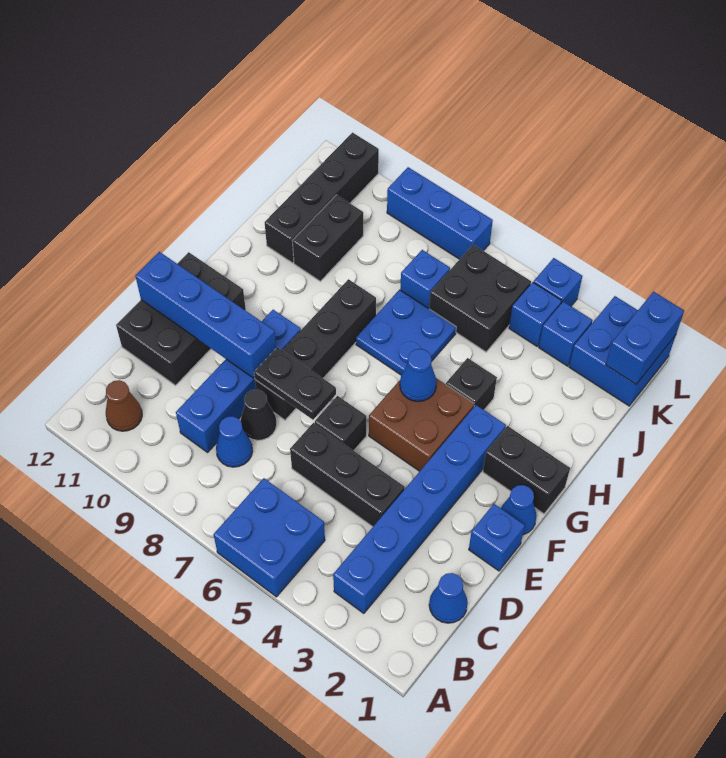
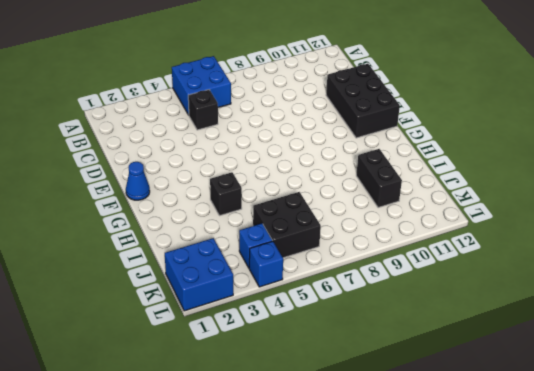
black brick C5 level 1 -> black brick E6 level 1
none -> blue brick B3:G3 level 1
none -> brown cone B11 level 1
none -> blue cone C1 level 1
none -> blue cone C8 level 1

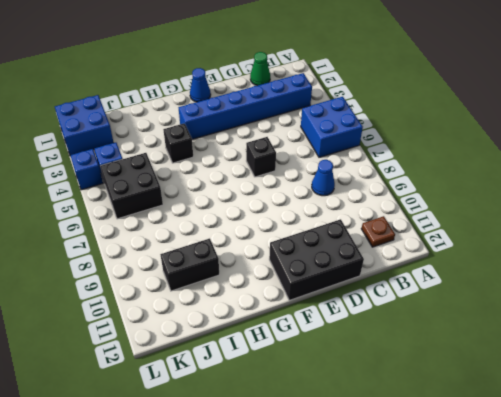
brown plate B11 level 1 -> brown cone B11 level 1
green cone C1 level 1 -> blue cone C1 level 1
none -> blue brick C9:F9 level 1
none -> black brick D4:D6 level 1
none -> black cone D8 level 1
none -> blue brick E1 level 1

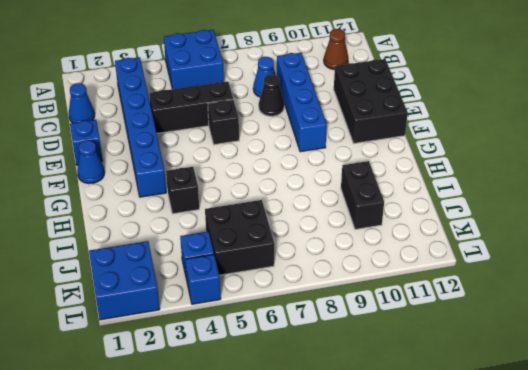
none -> black brick E8:H8 level 1
none -> brown brick F4:G5 level 1
none -> black brick G1:G2 level 1
none -> blue plate H6:I7 level 1

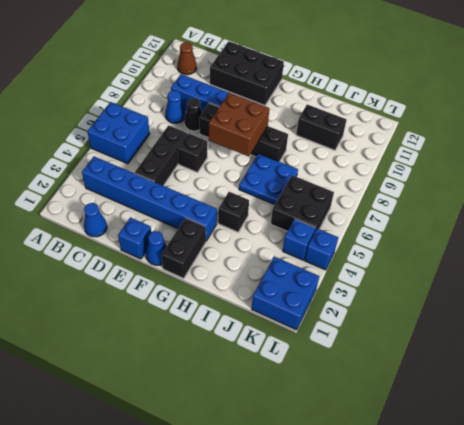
brown brick F7:G8 level 2 -> brown brick F4:G5 level 1
none -> black brick I11:L11 level 1
none -> blue brick J7 level 1
none -> blue brick K3 level 1
none -> blue brick L7:L9 level 1

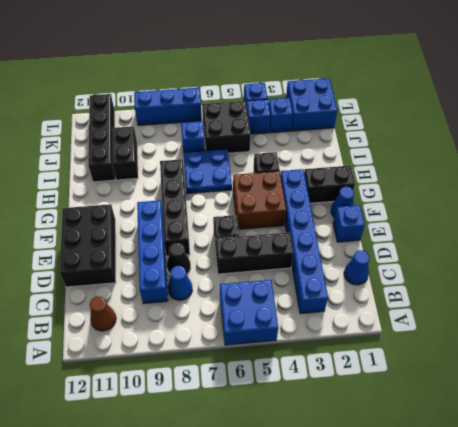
none -> black plate E7:E8 level 2
none -> blue brick E9:E12 level 2
none -> blue cone G5 level 2
none -> blue brick K1:L1 level 2

